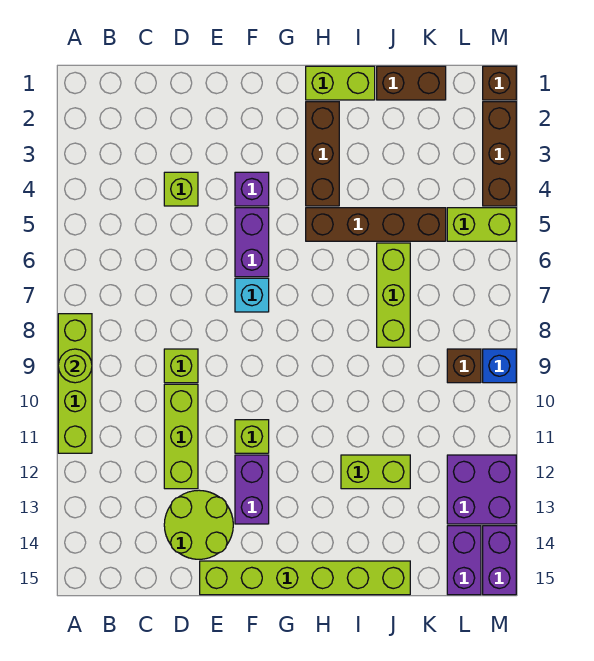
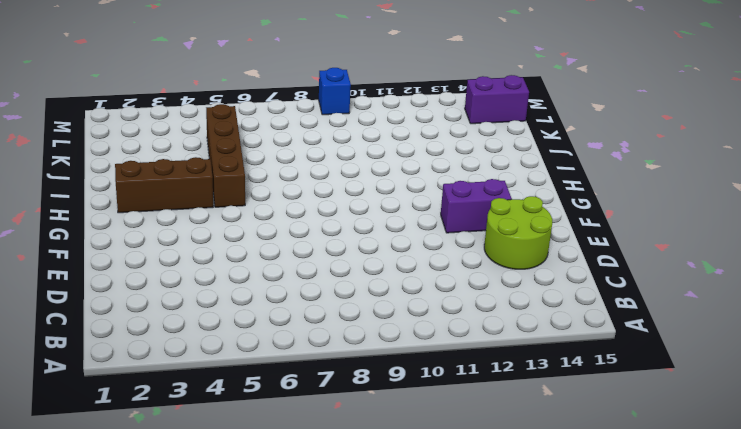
none -> lime brick A8:A11 level 1
none -> lime brick D4 level 1
none -> lime brick D9 level 1

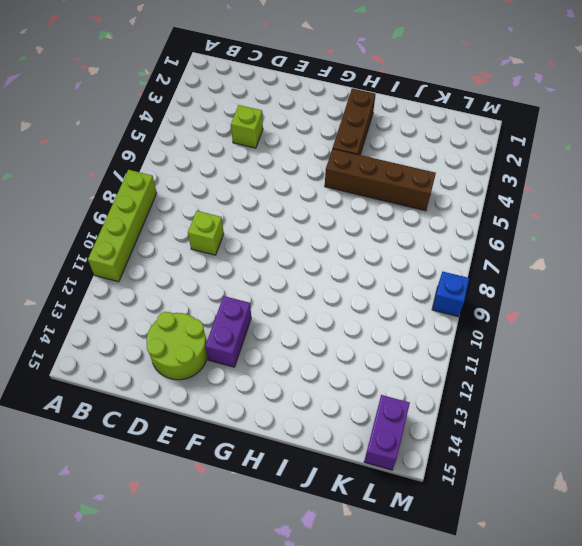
none -> lime brick D10:D12 level 1
none -> lime brick E15:J15 level 1
none -> purple brick F4 level 1

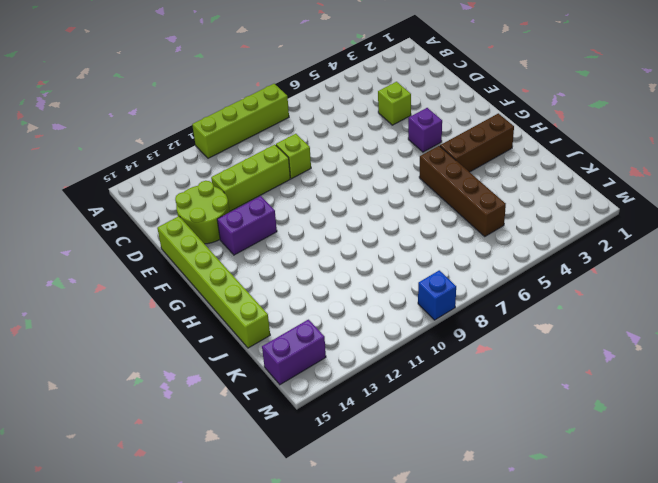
none -> purple brick F5:F6 level 1
none -> cyan brick F7 level 1
none -> lime brick F11 level 1

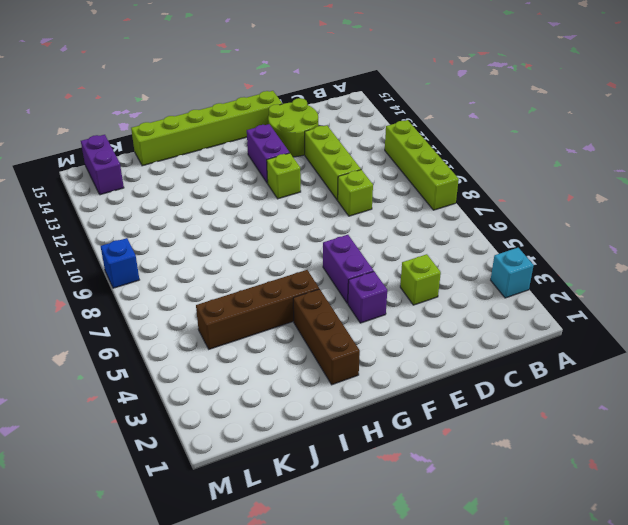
cyan brick A3 level 1 -> cyan brick F7 level 1
none -> lime brick H1:I1 level 1
none -> lime brick I12:J12 level 1
none -> brown brick J1:K1 level 1

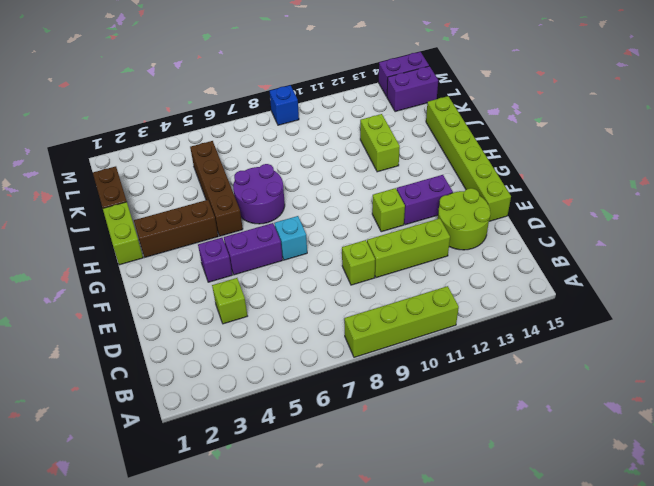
purple round brick H6:I7 level 1 -> none
none -> lime brick J6:J8 level 1
none -> lime brick L5:M5 level 1
none -> brown brick L9 level 1

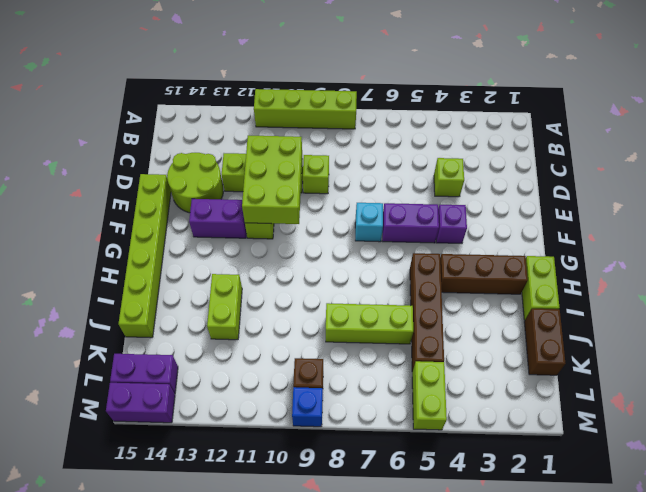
lime brick D10:F11 level 2 -> none
none -> purple brick L12:M13 level 1
none -> brown brick M1 level 1
none -> brown brick M2:M4 level 1

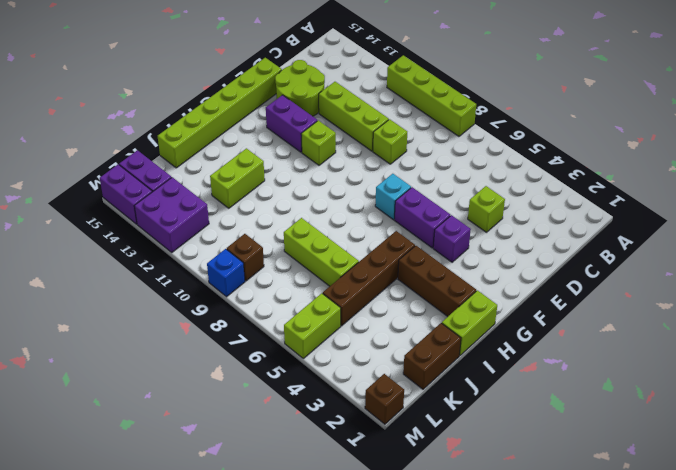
none -> brown brick M2:M4 level 1
none -> lime round brick A9 level 2

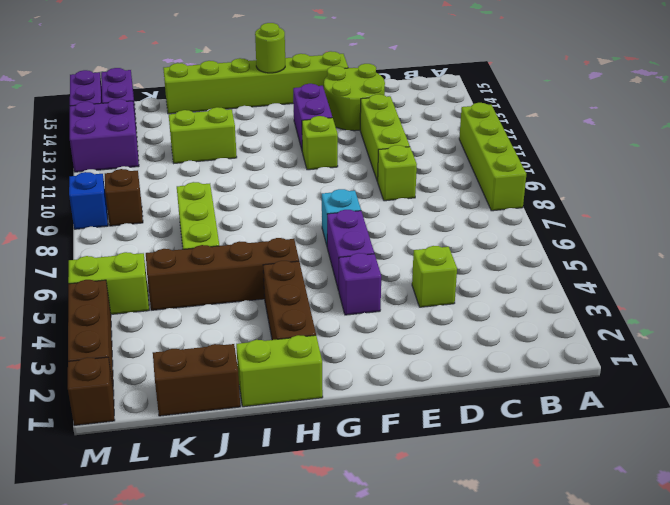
lime round brick G15 level 2 -> lime round brick A9 level 2

